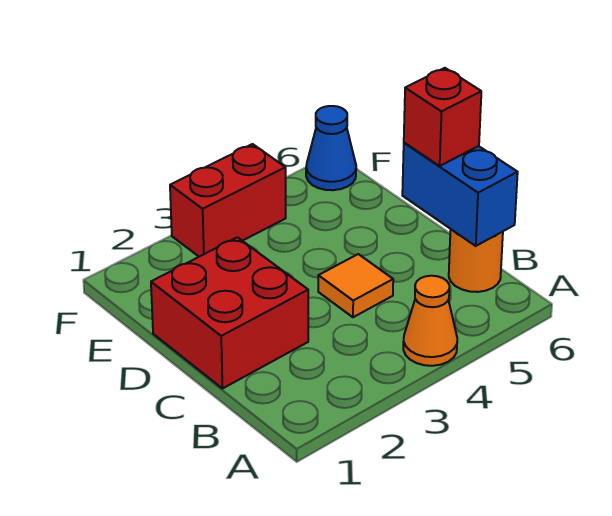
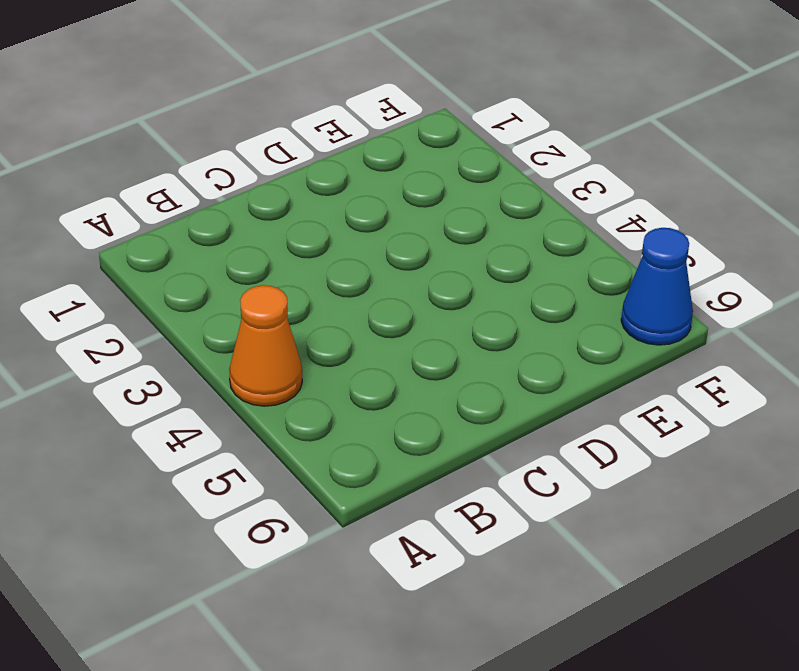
none -> orange round brick B6 level 1
none -> red brick C1:D2 level 1

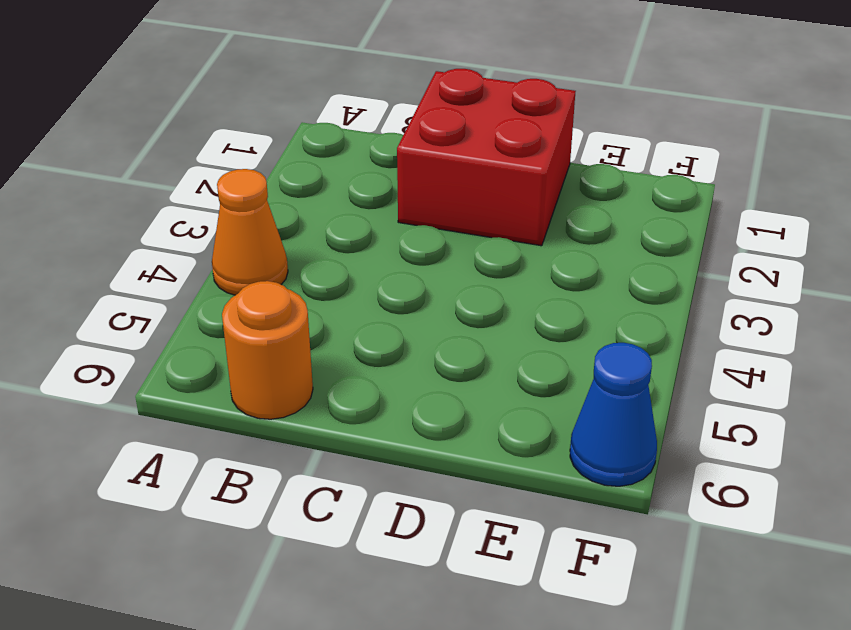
none -> orange tile C4 level 1
none -> red brick F3:F4 level 1

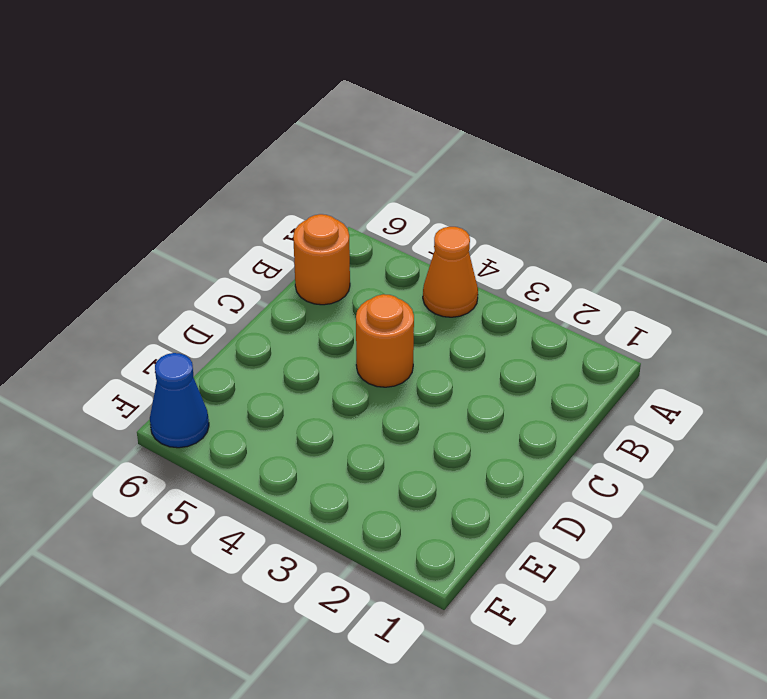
orange round brick C4 level 1 -> orange tile C4 level 1
none -> red brick C1:D2 level 1
none -> red brick F3:F4 level 1

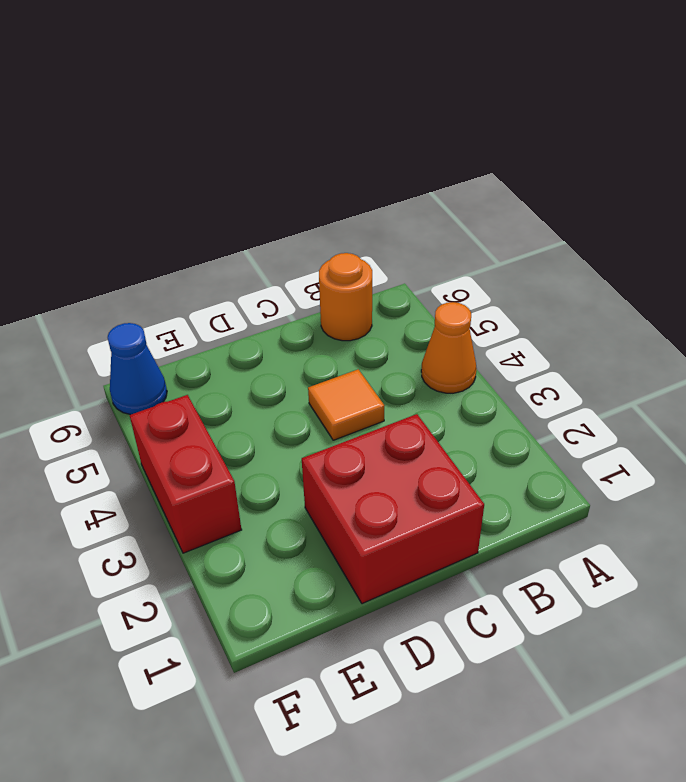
none -> blue brick B6:C6 level 2
none -> red brick C6 level 3

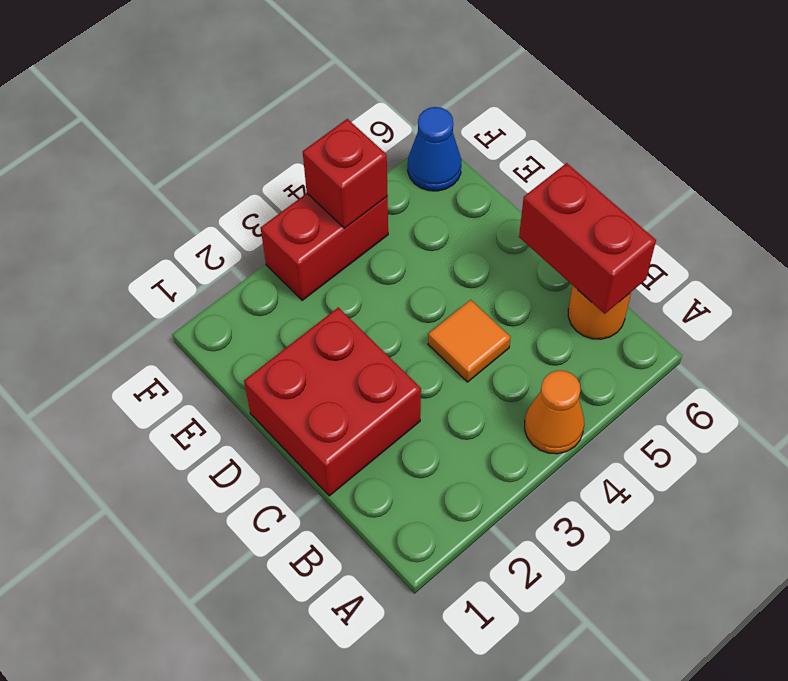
red brick B6:C6 level 2 -> blue brick B6:C6 level 2
red brick F4 level 2 -> red brick C6 level 3

